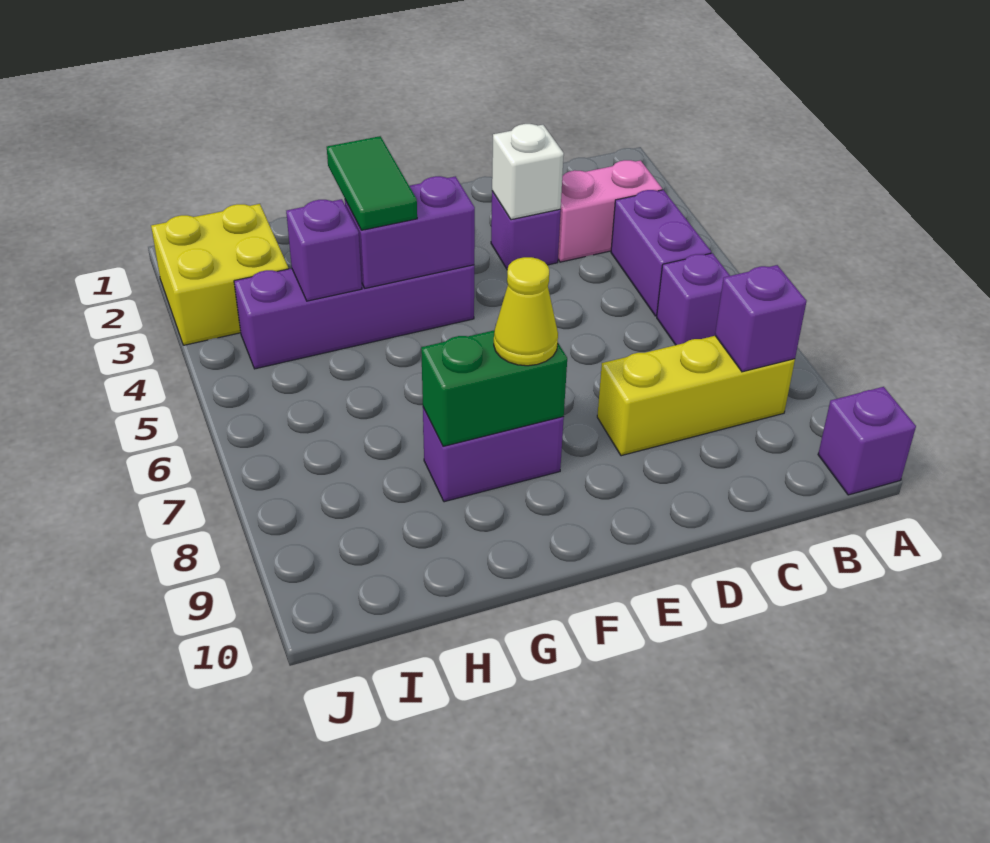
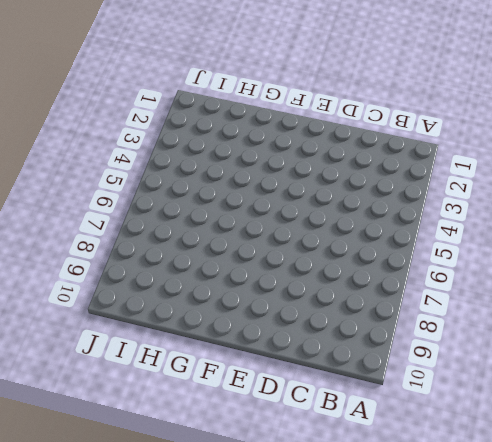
none -> purple brick A10 level 1
none -> pink brick B3:C3 level 1
none -> purple brick B4:B5 level 1

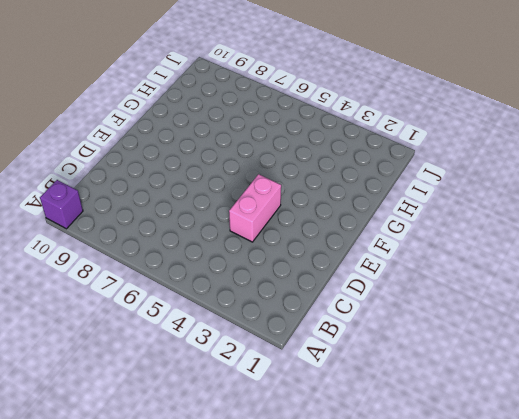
pink brick D4:E4 level 1 -> pink brick B3:C3 level 1
none -> purple brick B4:B5 level 1
none -> purple brick B6 level 1
none -> yellow brick B8:D8 level 1

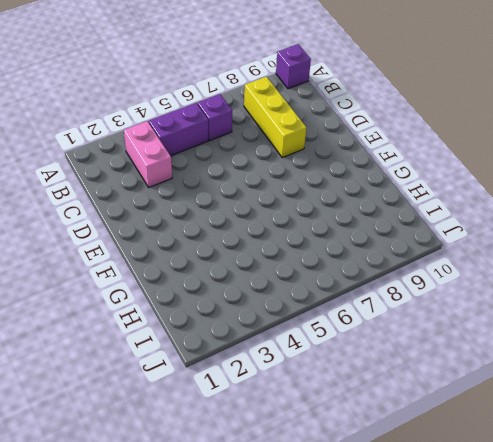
none -> purple brick D3 level 1
none -> purple brick F4:I4 level 1
none -> purple brick F8:G8 level 1

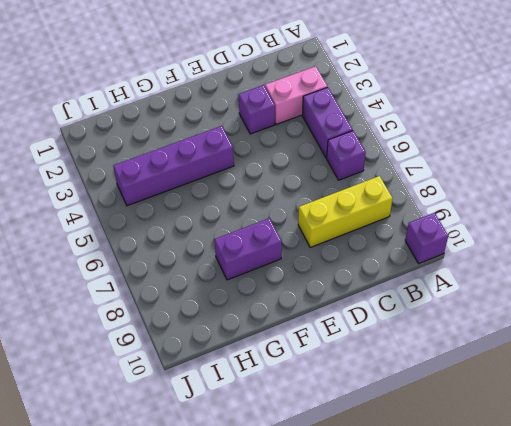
none -> yellow brick I2:J3 level 1
none -> purple brick B8 level 2
none -> white brick D3 level 2

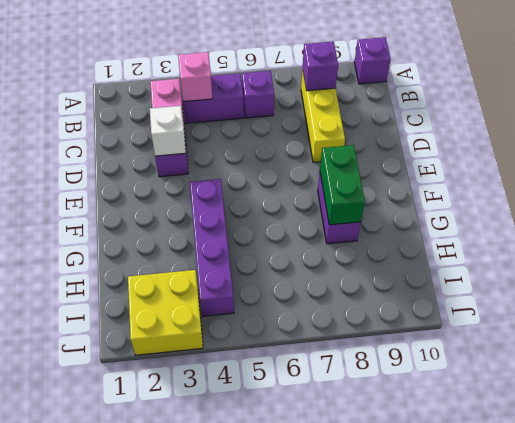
pink brick B4 level 2 -> none
none -> purple brick F4:G4 level 2
none -> purple brick H4 level 2
none -> yellow cone F8 level 3

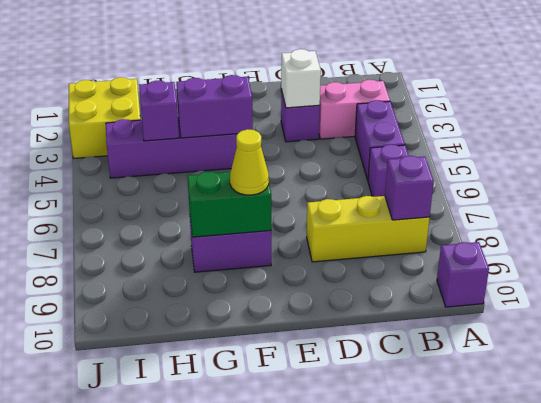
none -> green tile G3:G4 level 3

